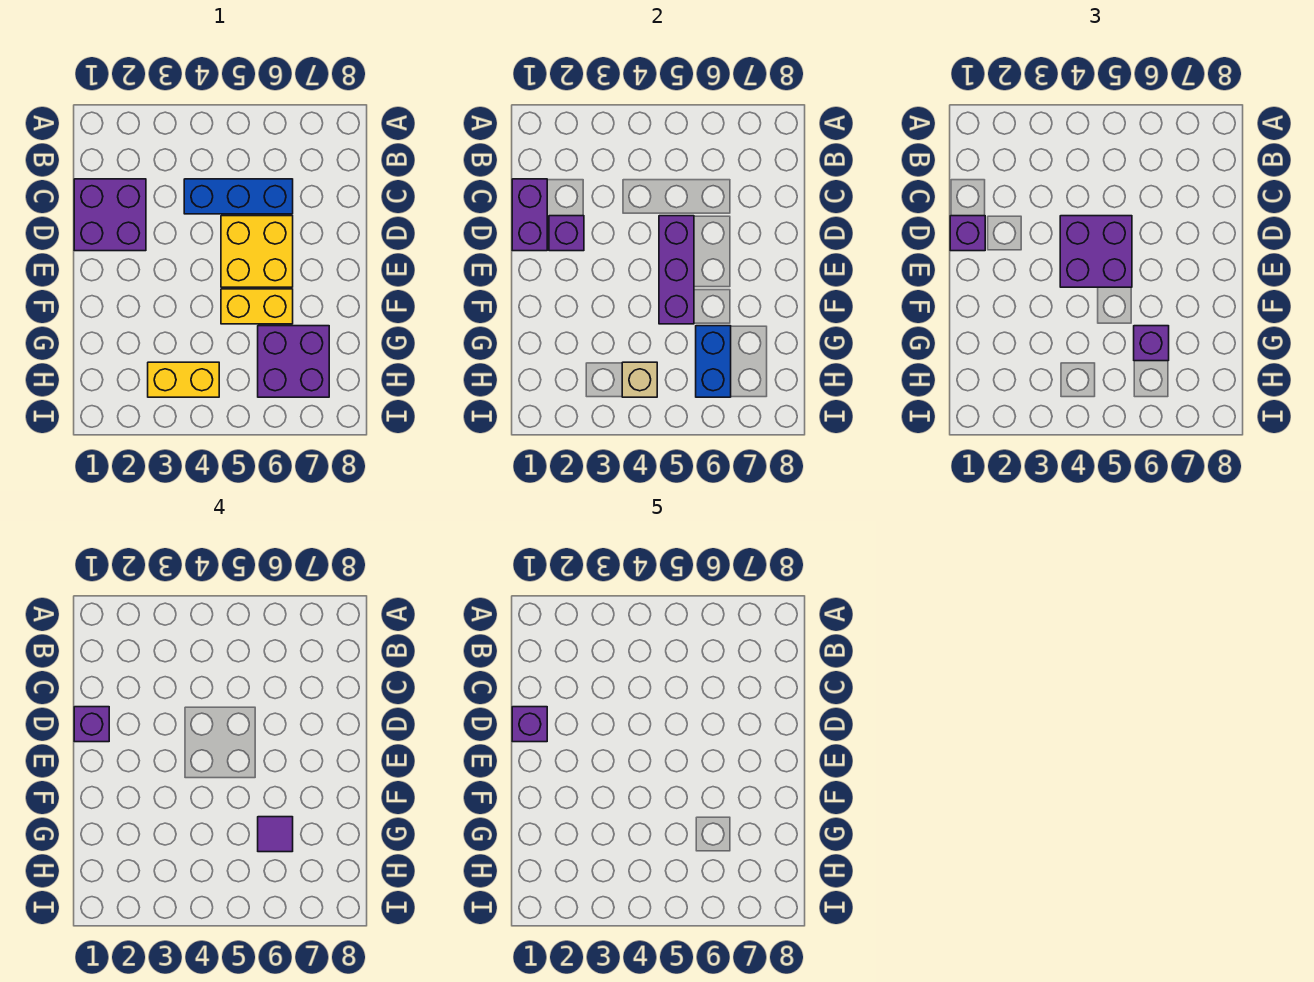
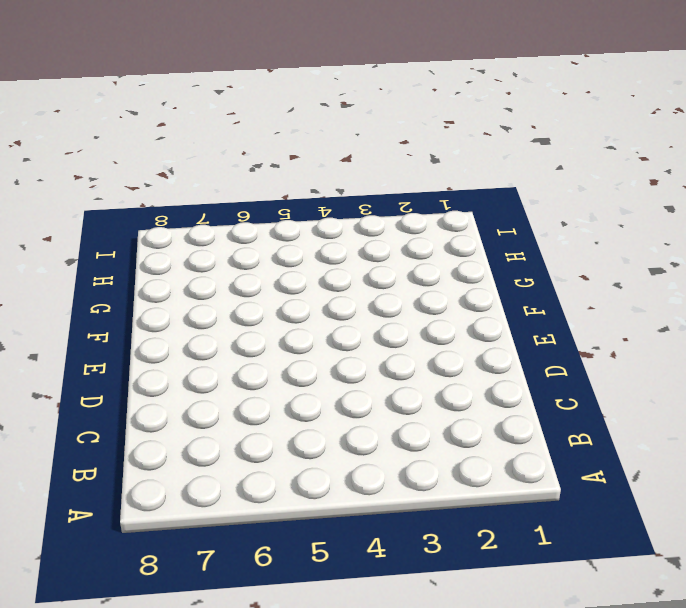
none -> purple brick C1:D2 level 1
none -> blue brick C4:C6 level 1
none -> yellow brick D5:E6 level 1

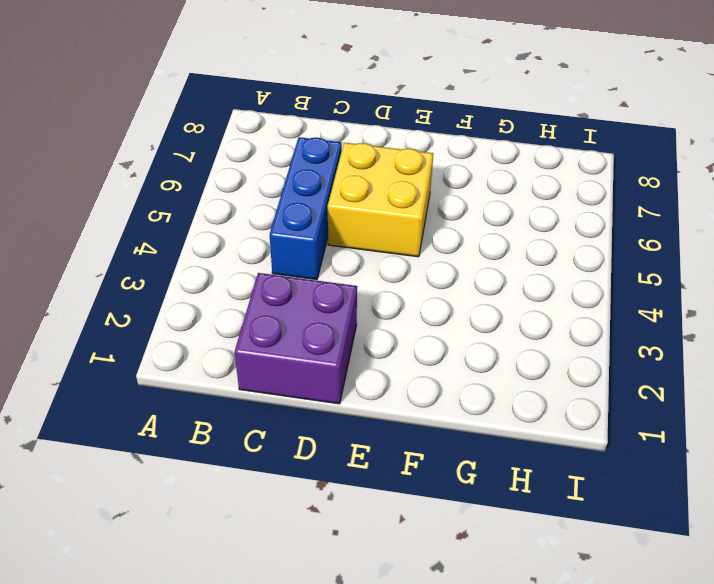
none -> yellow brick F5:F6 level 1
none -> purple brick G6:H7 level 1
none -> yellow brick H3:H4 level 1

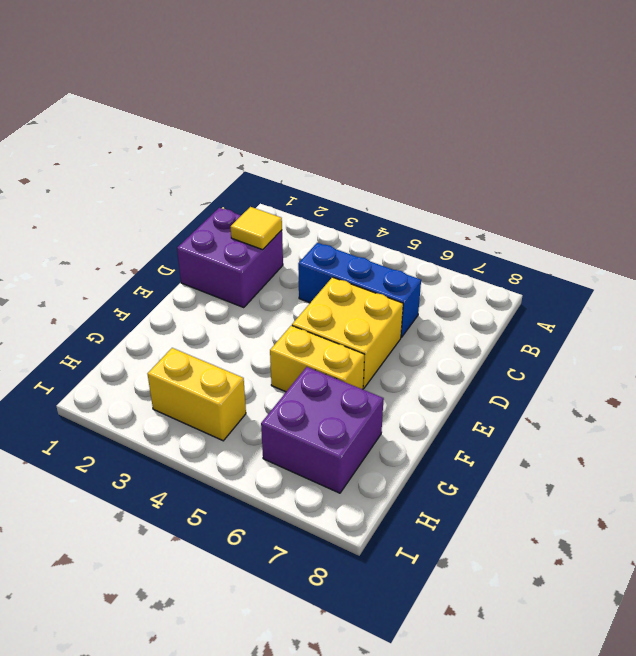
yellow tile C2 level 2 -> none
none -> purple brick C1:D1 level 2
none -> purple brick D2 level 2
none -> purple brick D5:F5 level 2

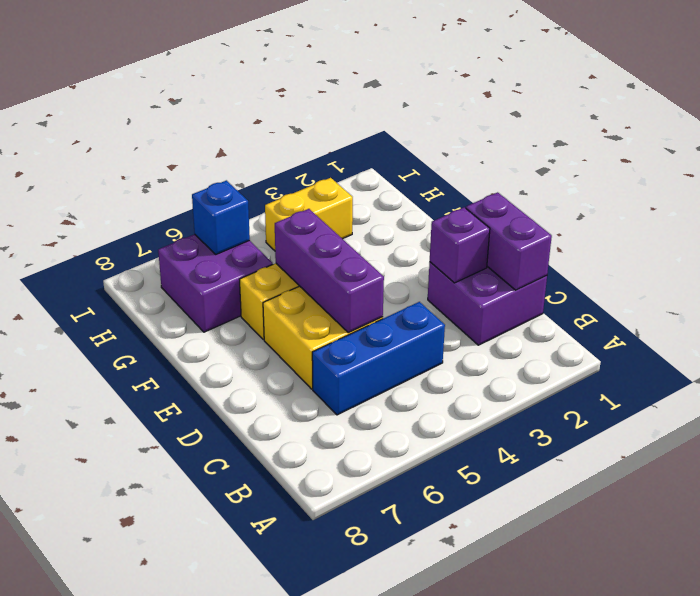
blue brick H6 level 2 -> blue brick G6:H6 level 2
none -> tan brick H4 level 2
none -> purple brick D1 level 3
none -> purple brick D4:E5 level 3

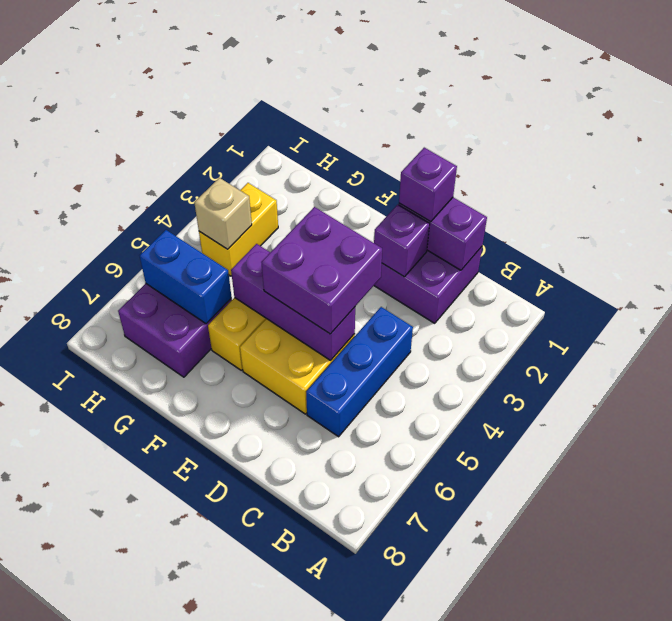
none -> purple brick G6 level 3
none -> purple brick D1 level 4
none -> purple tile G6 level 4

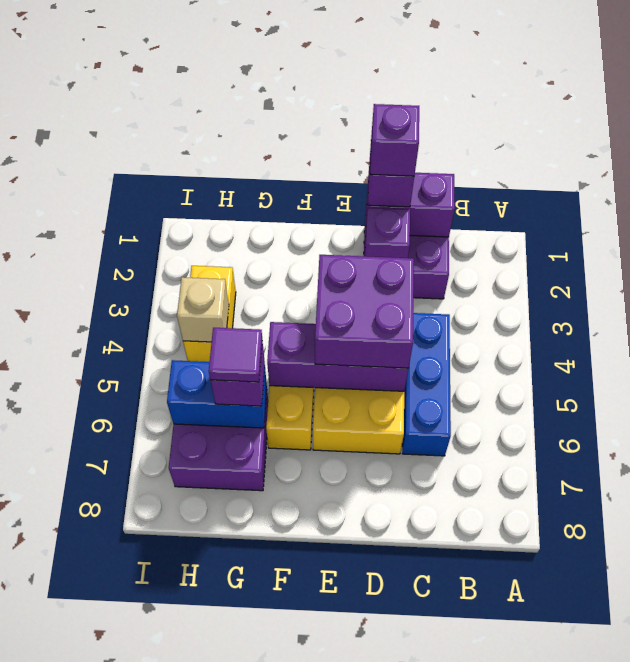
none -> purple brick D1 level 5

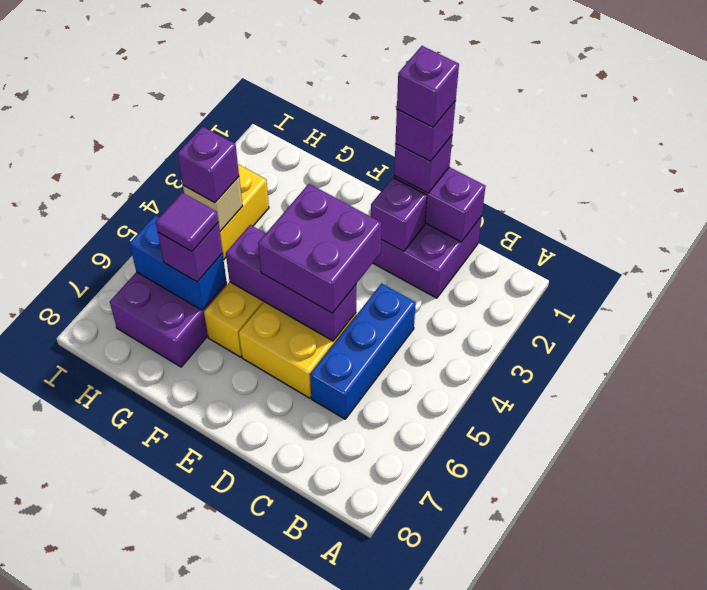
purple brick H4 level 3 -> none

